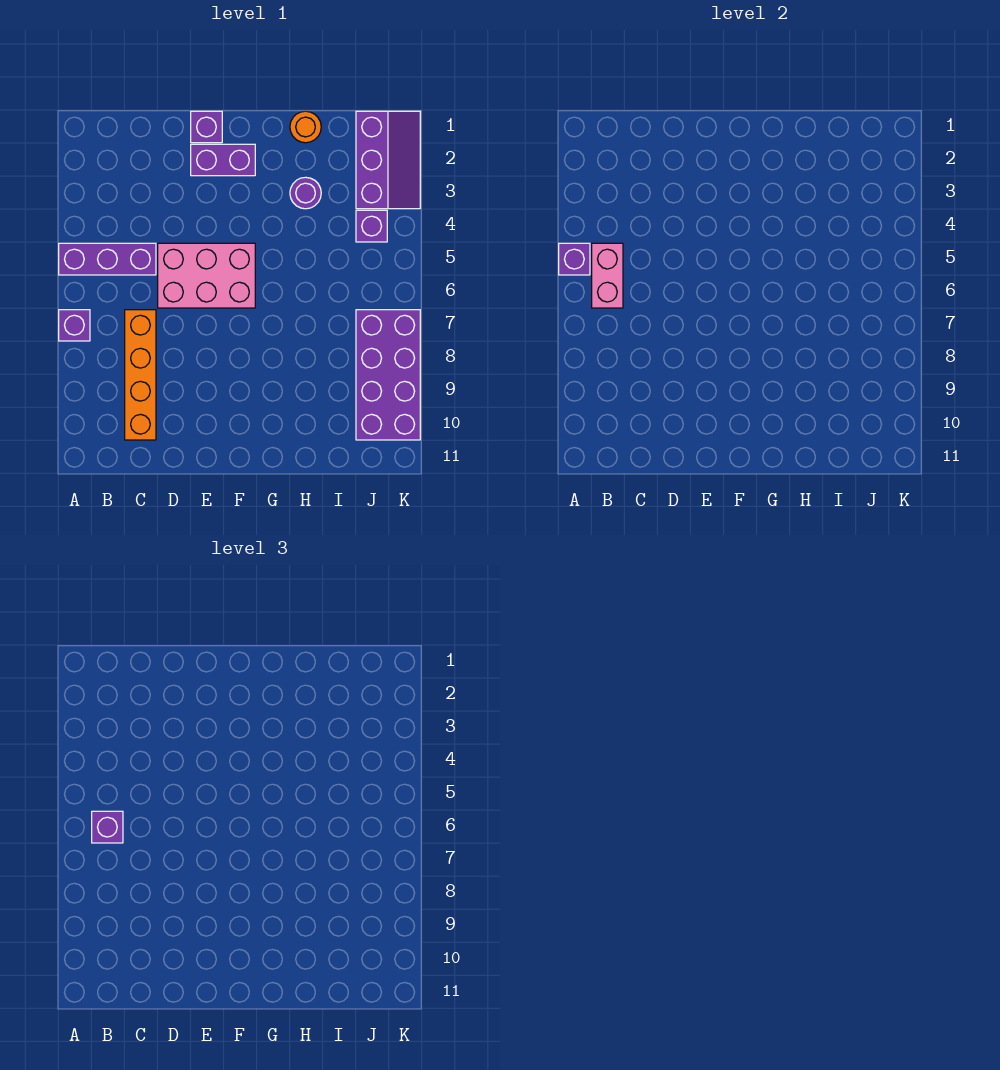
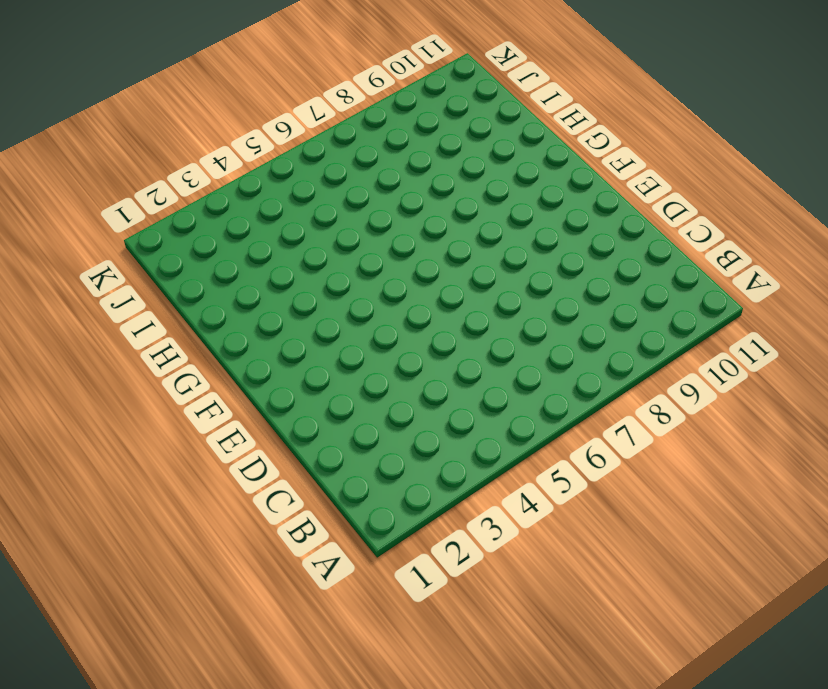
none -> purple brick A5:C5 level 1
none -> purple brick A7 level 1
none -> orange brick C7:C10 level 1

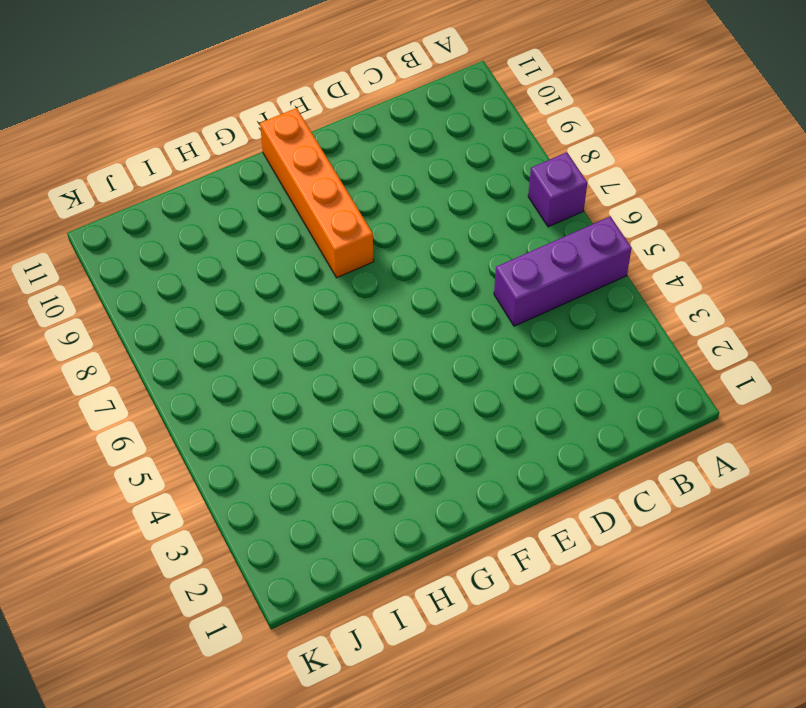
orange brick F8:F11 level 1 -> orange brick C7:C10 level 1
none -> pink brick D5:F6 level 1
none -> purple brick E1 level 1
none -> purple brick E2:F2 level 1

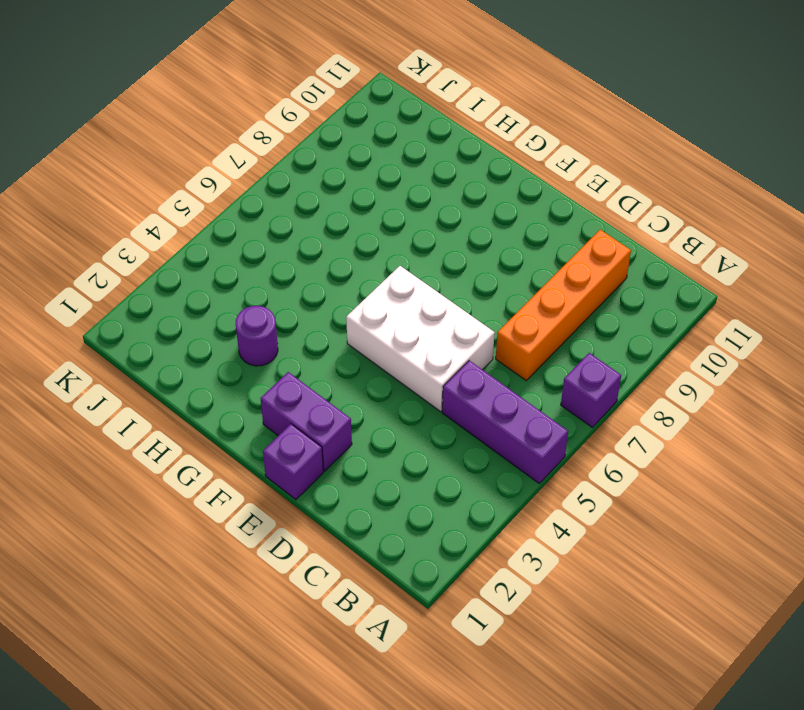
white brick D5:F6 level 1 -> pink brick D5:F6 level 1
none -> orange round brick H1 level 1
none -> purple slope J1:K3 level 1 top J
none -> purple brick J4 level 1

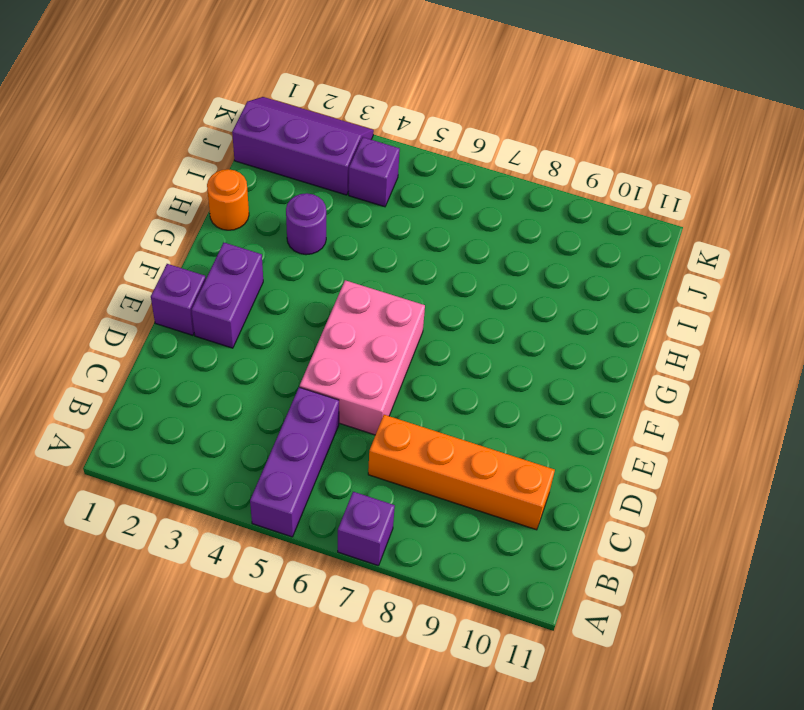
none -> purple brick J7:K10 level 1
none -> purple brick A5 level 2
none -> pink brick B5:B6 level 2

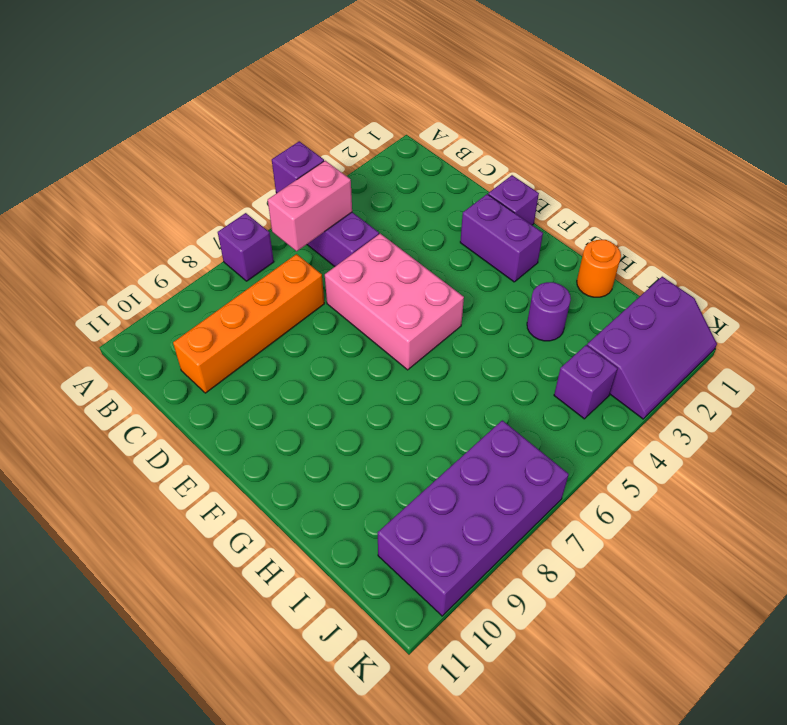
none -> purple brick B6 level 3

